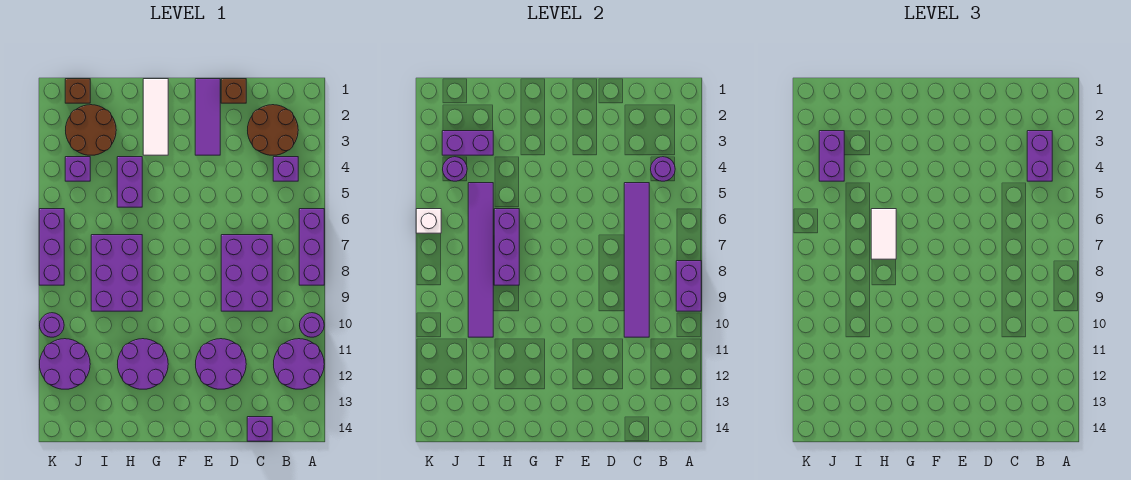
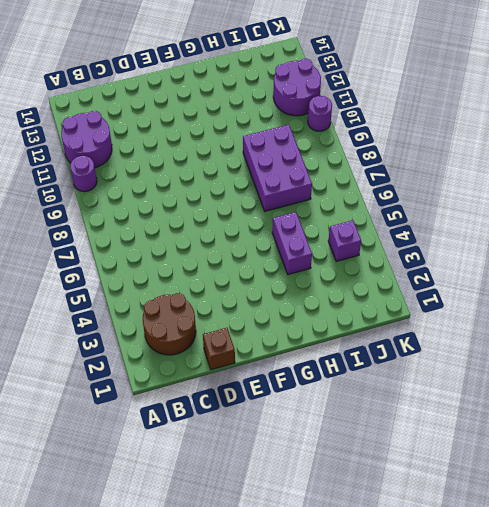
none -> purple brick A6:A8 level 1
none -> purple brick B4 level 1
none -> purple brick C7:D9 level 1
none -> purple brick C14 level 1

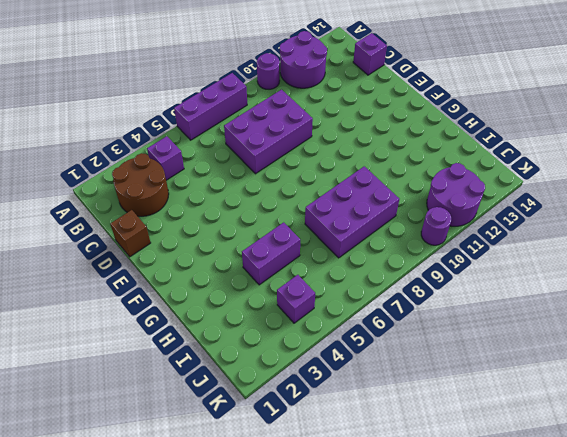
none -> purple round brick D11:E12 level 1
none -> purple tile E1:E3 level 1
none -> white tile G1:G3 level 1
none -> purple round brick G11:H12 level 1

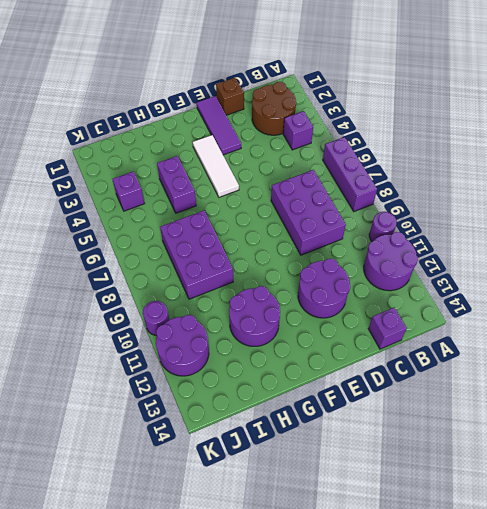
white tile F3:F5 level 1 -> white tile G1:G3 level 1
none -> brown round brick I2:J3 level 1
none -> brown brick J1 level 1
none -> purple brick K6:K8 level 1
none -> purple brick A8:A9 level 2

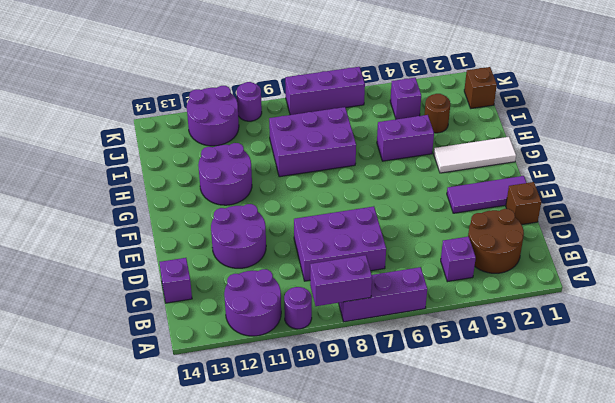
brown round brick I3 level 1 -> brown round brick I2:J3 level 1
none -> purple round brick B4 level 2
none -> purple tile C5:C10 level 2
none -> purple brick H6:H8 level 2
none -> purple brick I3:J3 level 2

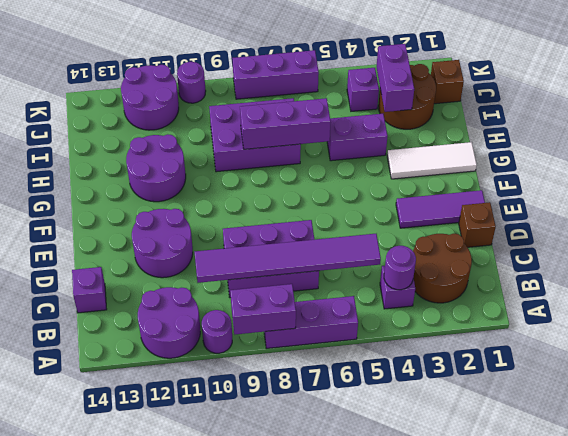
none -> purple tile I5:I10 level 2
none -> purple round brick J4 level 2
none -> white brick K6 level 2
none -> purple brick B3:B4 level 3

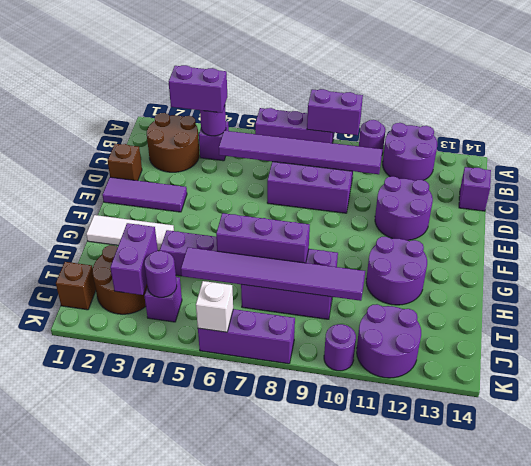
none -> white tile H6:H7 level 3
none -> purple brick J3:J4 level 3

